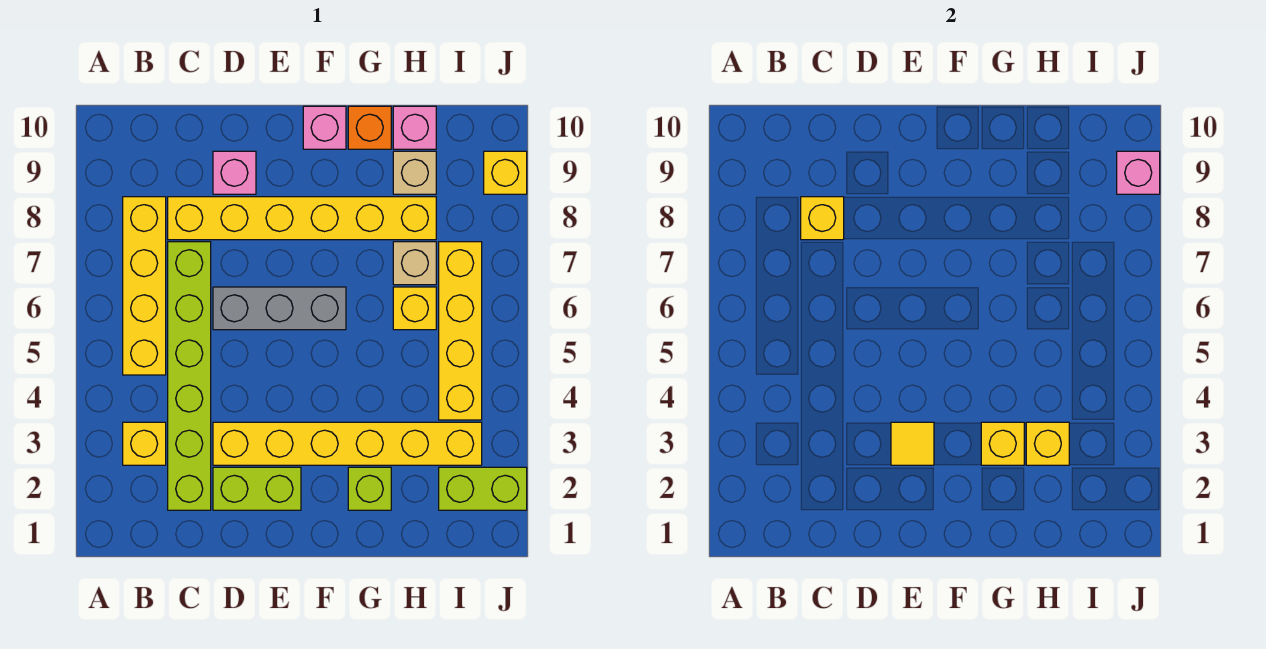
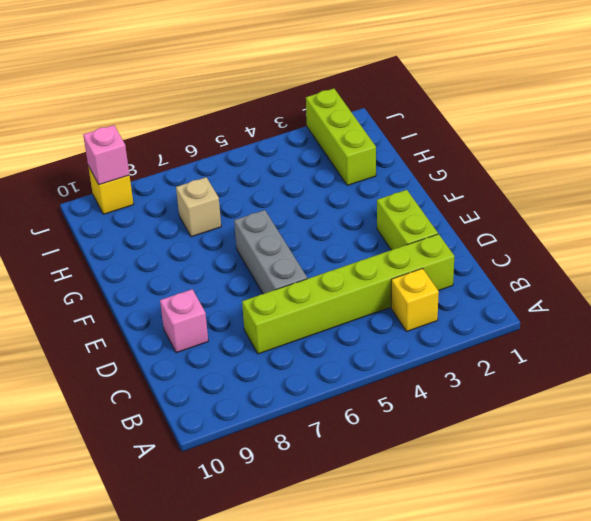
lime brick H2:J2 level 1 -> lime brick I2:J2 level 1
none -> yellow brick B5:B8 level 1
none -> yellow brick C8:H8 level 1
none -> yellow brick D3:I3 level 1

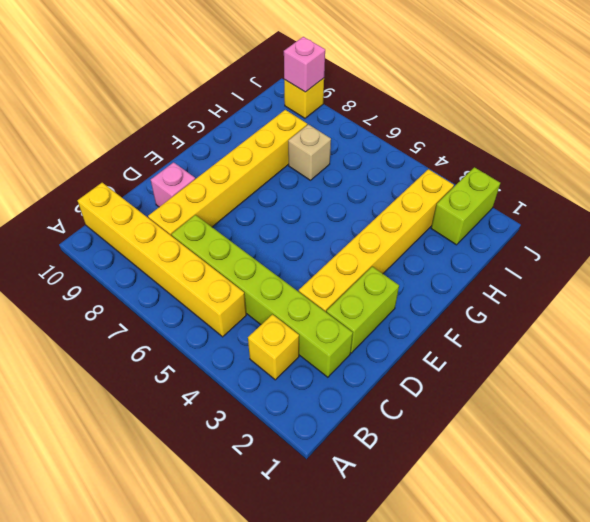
yellow brick B5:B10 level 1 -> yellow brick B5:B8 level 1
none -> grey brick D6:F6 level 1
none -> pink brick F10 level 1
none -> lime brick G2 level 1

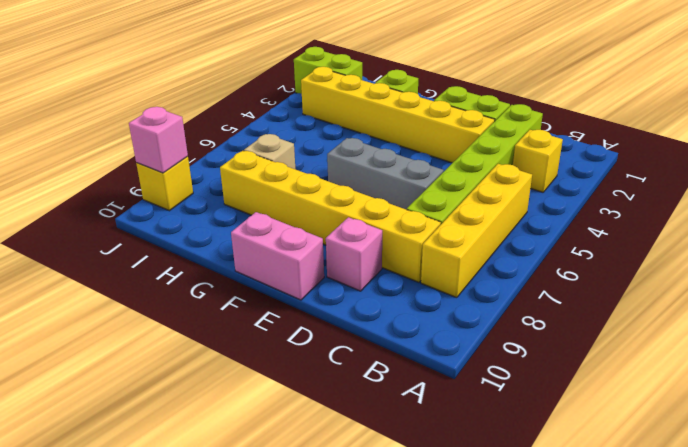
pink brick E10:F10 level 1 -> pink brick F10 level 1
none -> orange brick G10 level 1
none -> yellow brick H6 level 1
none -> tan brick H9 level 1

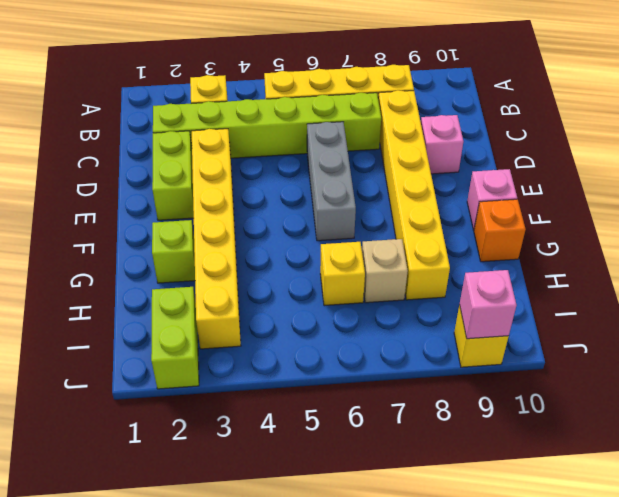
none -> tan brick H9 level 1
none -> pink brick H10 level 1
none -> yellow brick I4:I7 level 1

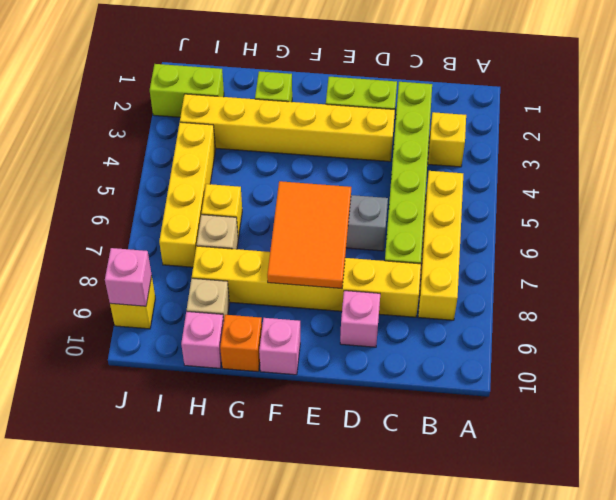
orange tile E6:F8 level 2 -> none
none -> yellow brick C8 level 2
none -> yellow tile E3 level 2
none -> yellow brick G3 level 2

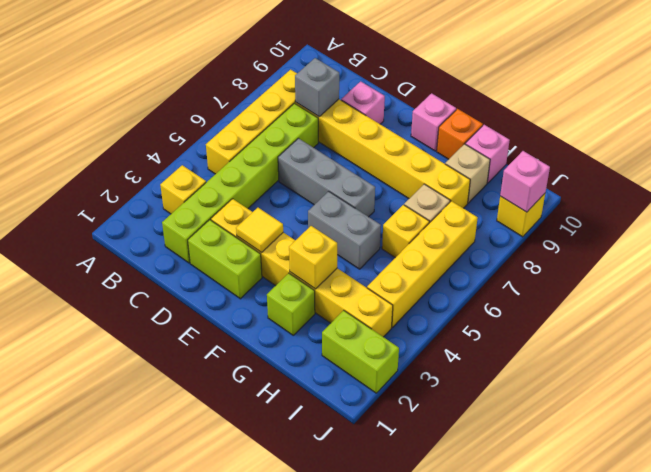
grey brick C8 level 2 -> yellow brick C8 level 2
grey brick F5:G5 level 1 -> none
none -> yellow brick H3 level 2

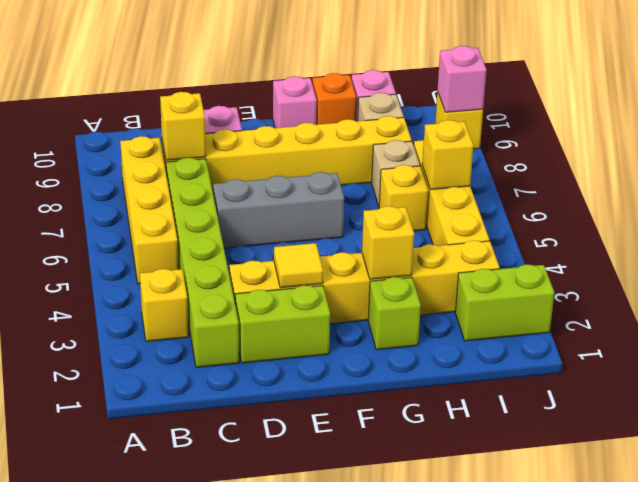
yellow brick I6 level 2 -> yellow brick H3 level 2

